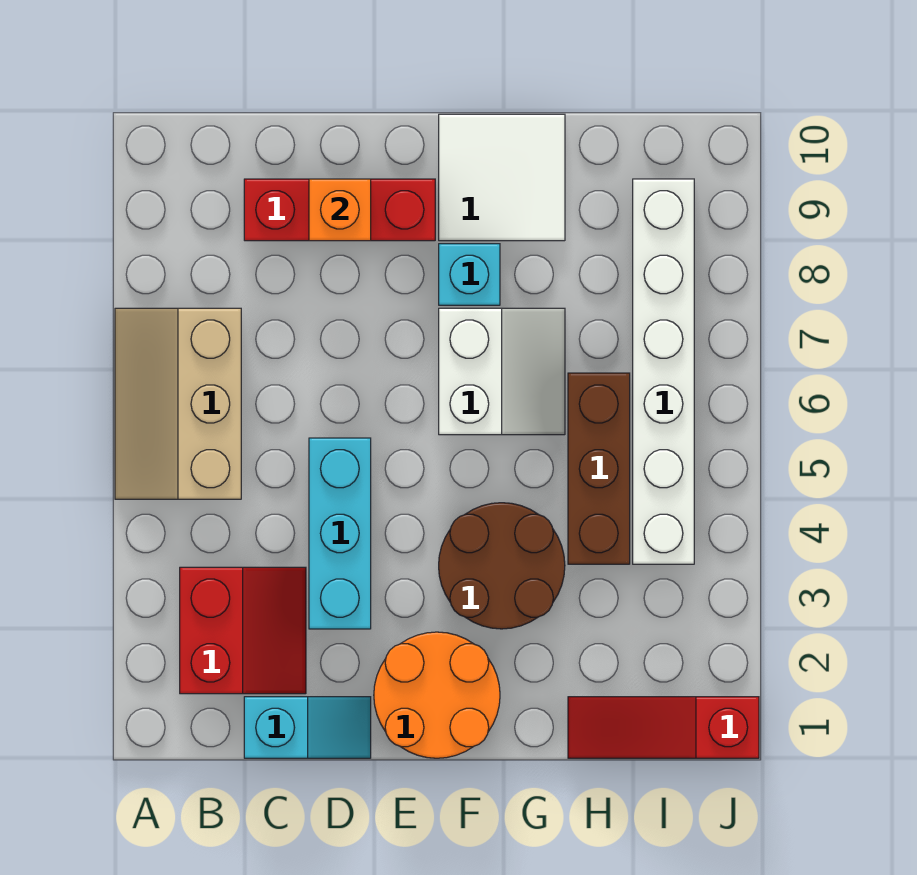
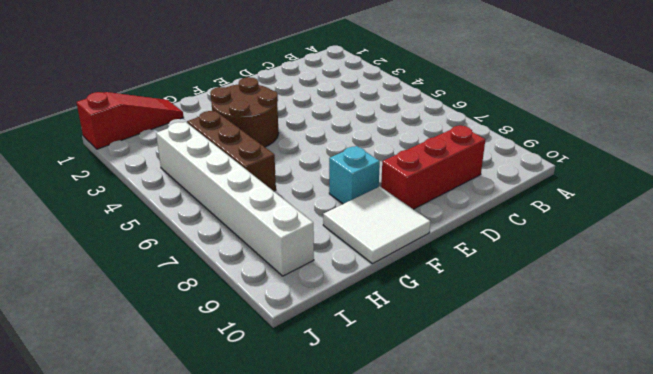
none -> tan slope A5:B7 level 1 top B
none -> red slope B2:C3 level 1 top B
none -> cyan slope C1:D1 level 1 top C

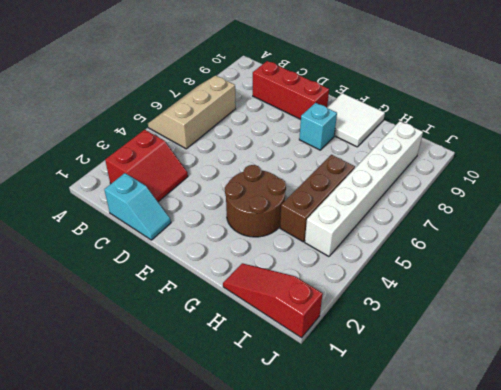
none -> cyan brick D3:D5 level 1
none -> orange round brick E1:F2 level 1
none -> white slope F6:G7 level 1 top F

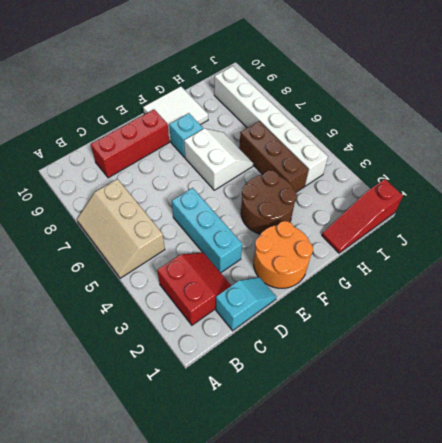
none -> orange brick D9 level 2

